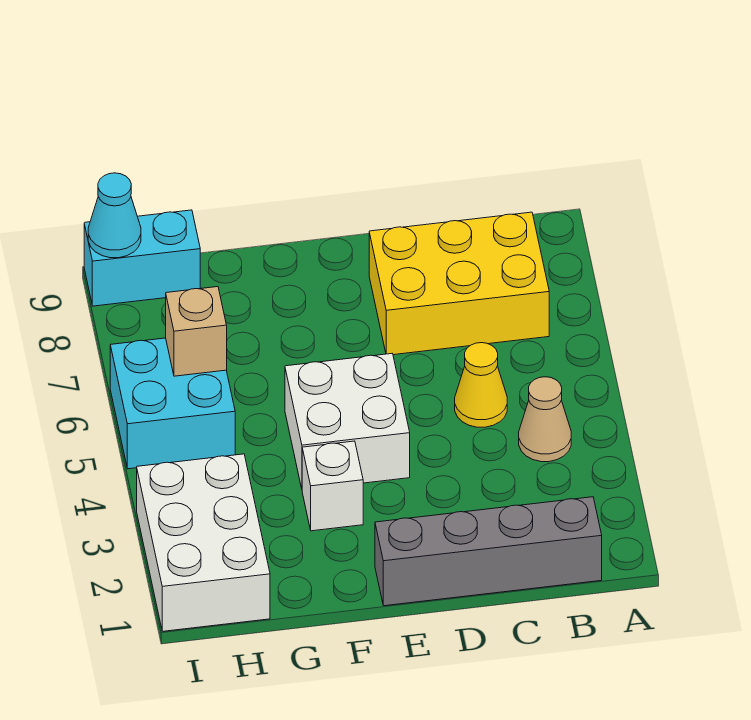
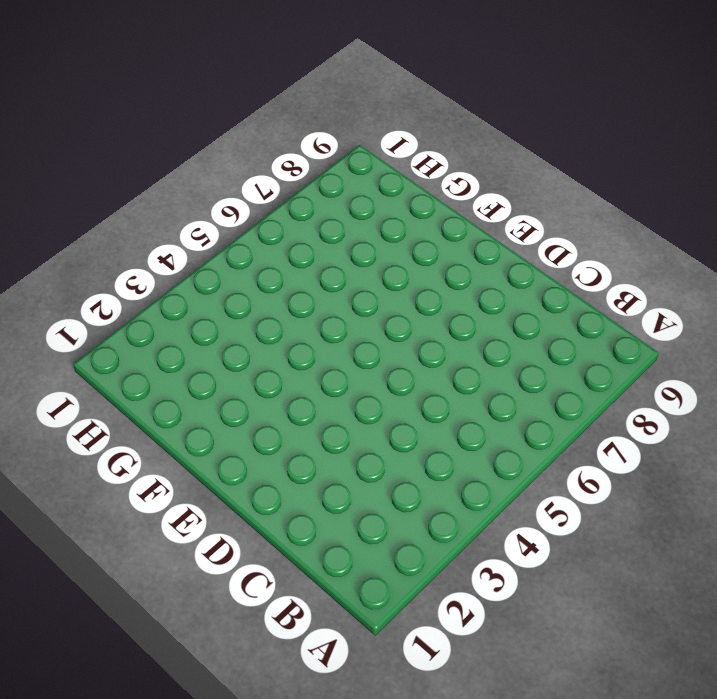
none -> grey brick B1:E1 level 1
none -> tan cone B4 level 1

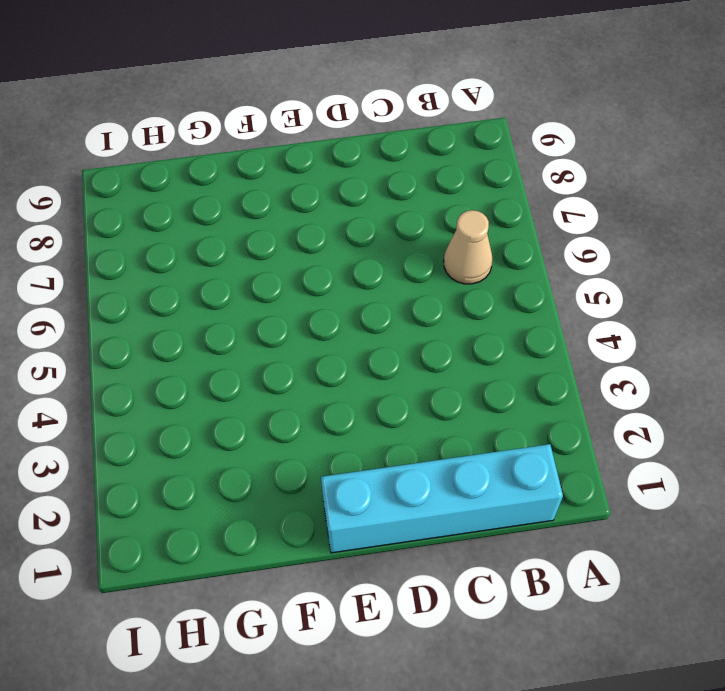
cyan brick B1:E1 level 1 -> grey brick B1:E1 level 1
tan cone B6 level 1 -> tan cone B4 level 1
none -> yellow brick B7:D8 level 1
none -> yellow cone C5 level 1

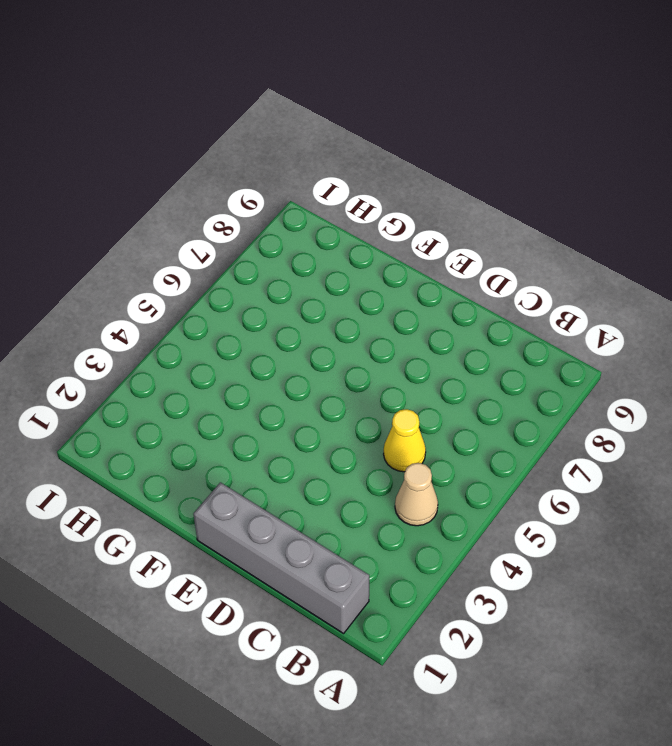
none -> yellow brick B7:D8 level 1
none -> white brick E4:F5 level 1

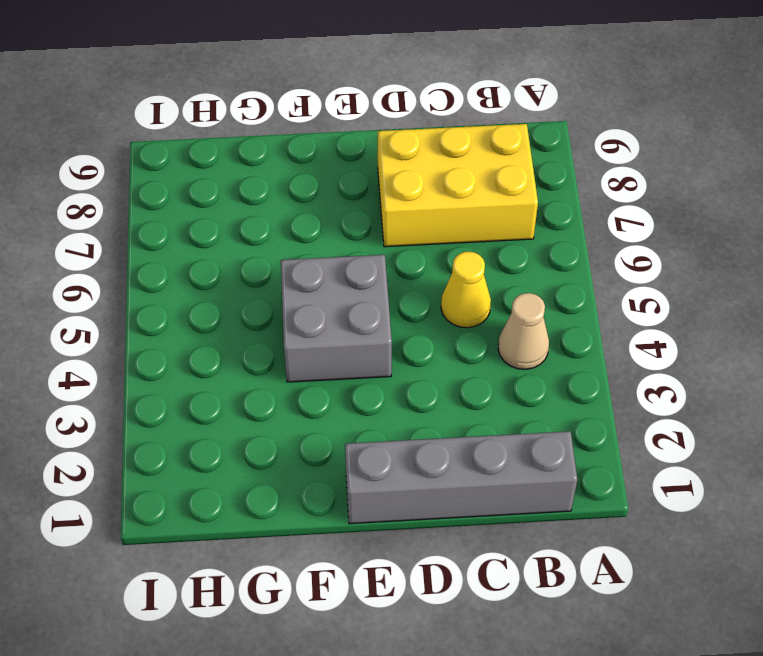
grey brick E4:F5 level 1 -> white brick E4:F5 level 1
none -> white brick F3 level 1
none -> white brick H1:I3 level 1

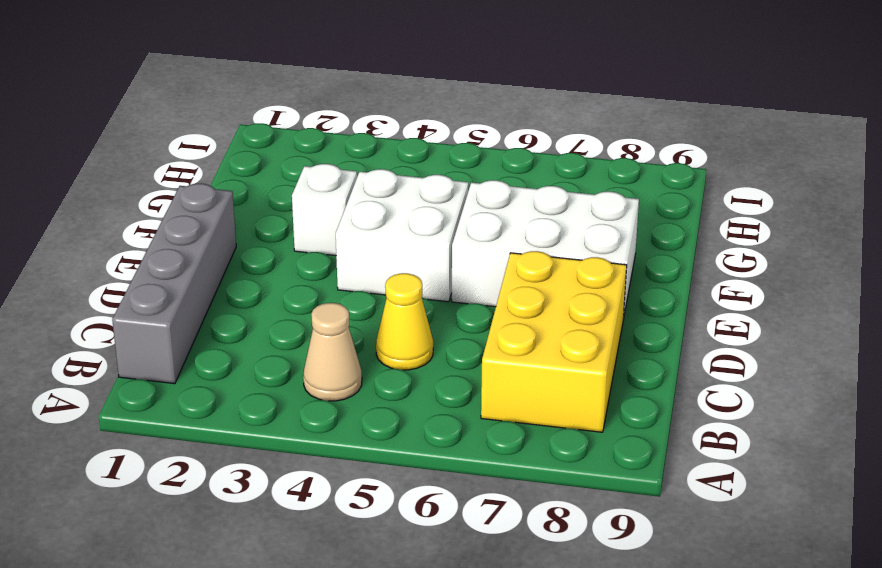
white brick E6:F8 level 1 -> white brick H1:I3 level 1
none -> cyan brick H5:I6 level 1
none -> cyan brick H9:I9 level 1

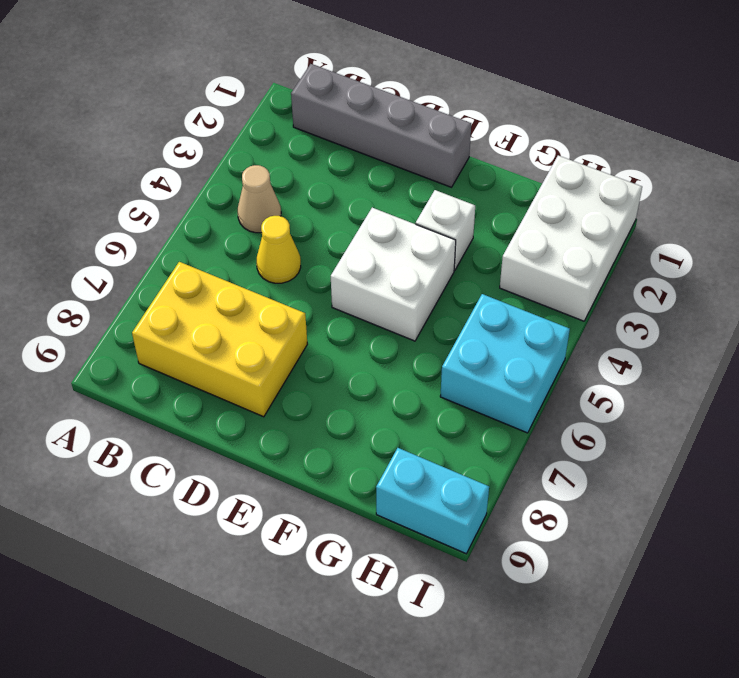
none -> tan brick H6 level 2
none -> cyan cone I9 level 2

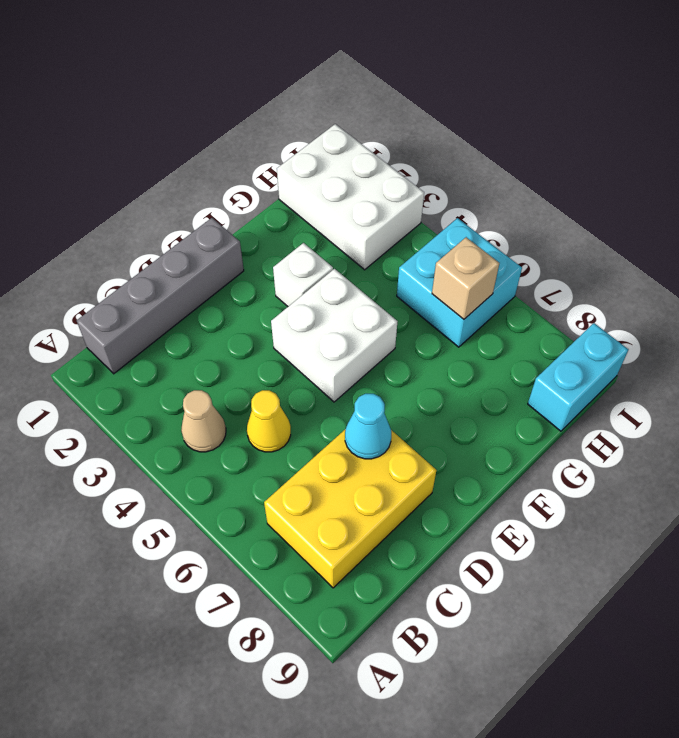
cyan cone D7 level 2 -> cyan cone I9 level 2

